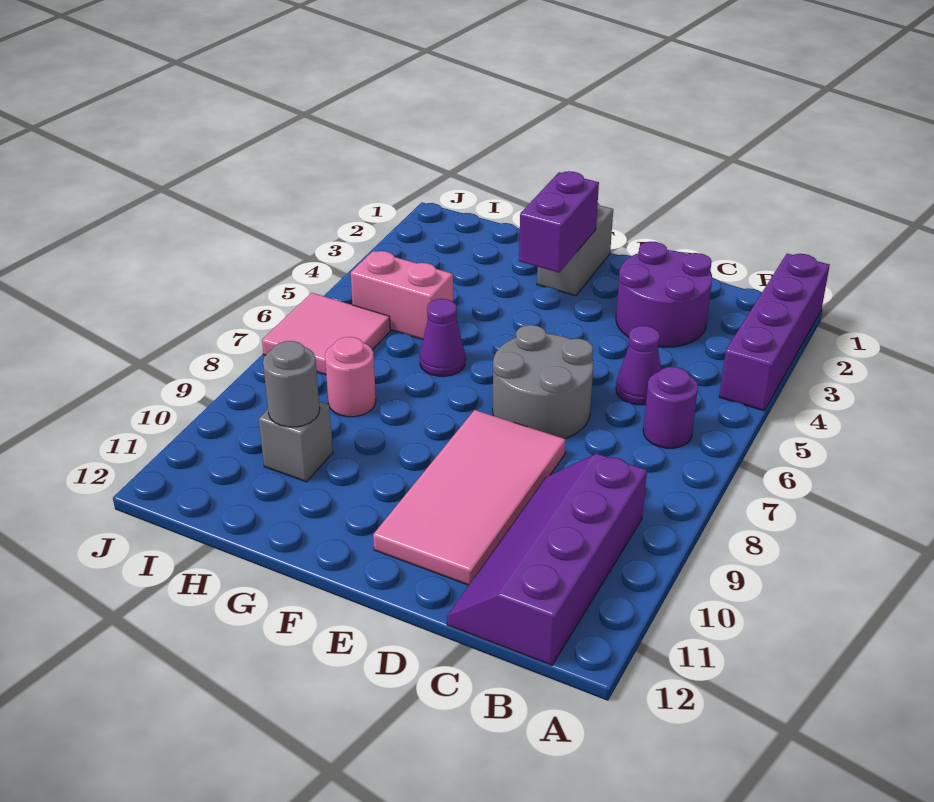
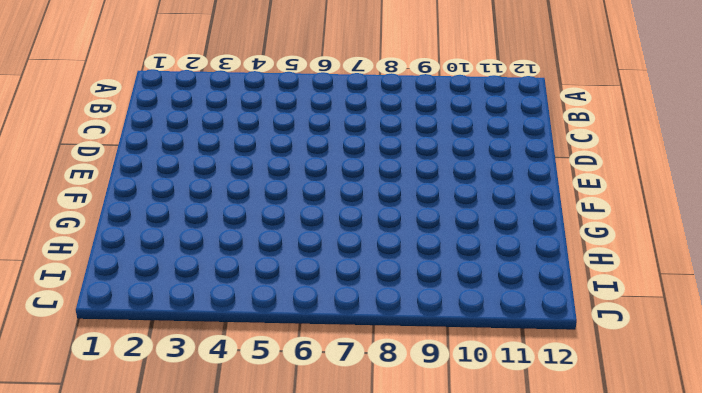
none -> purple brick A1:A4 level 1
none -> purple round brick B6 level 1
none -> purple slope B9:C12 level 1 top B

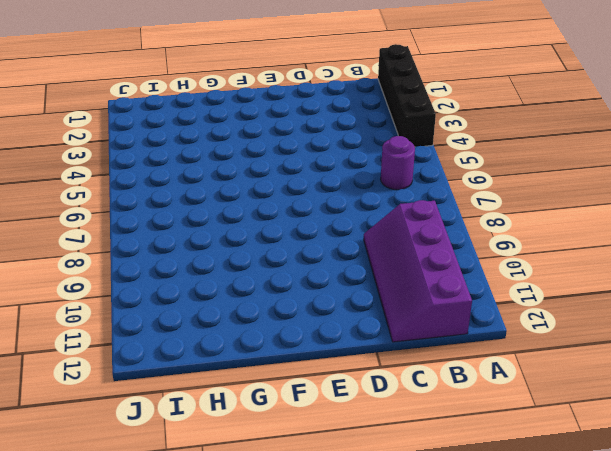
black brick A1:A4 level 1 -> purple brick A1:A4 level 1
none -> purple round brick C2:D3 level 1
none -> purple cone C5 level 1
none -> grey round brick D6:E7 level 1

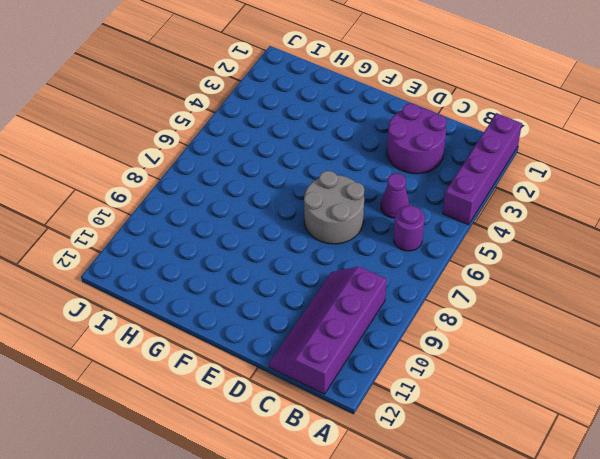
none -> pink tile D8:E11 level 1
none -> grey brick F1:F2 level 1
none -> purple cone G6 level 1

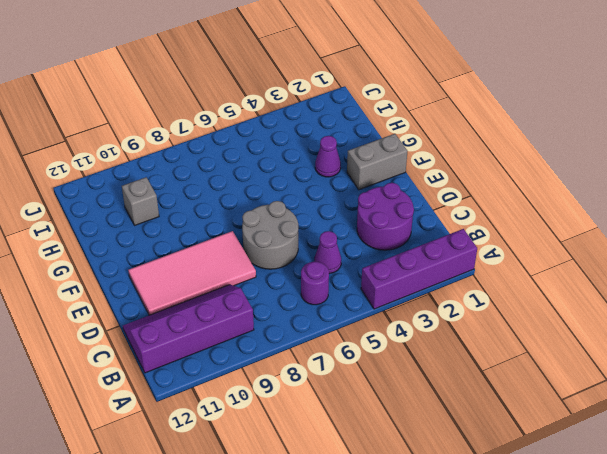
purple cone G3 level 1 -> purple cone G6 level 1
none -> pink brick H5:I5 level 1
none -> pink round brick H8 level 1
none -> pink tile I6:J7 level 1

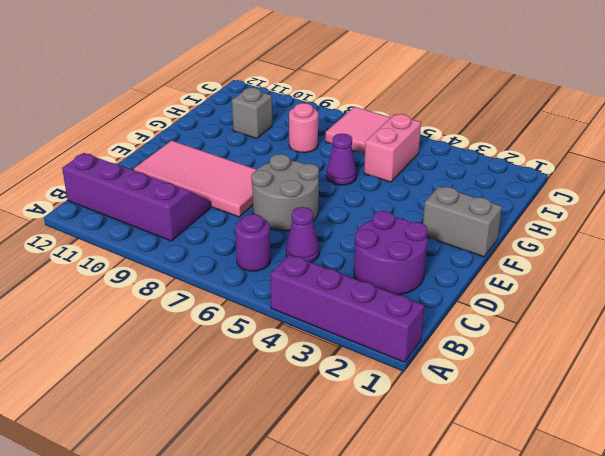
none -> purple brick F2:F3 level 2
none -> grey round brick H10 level 2

